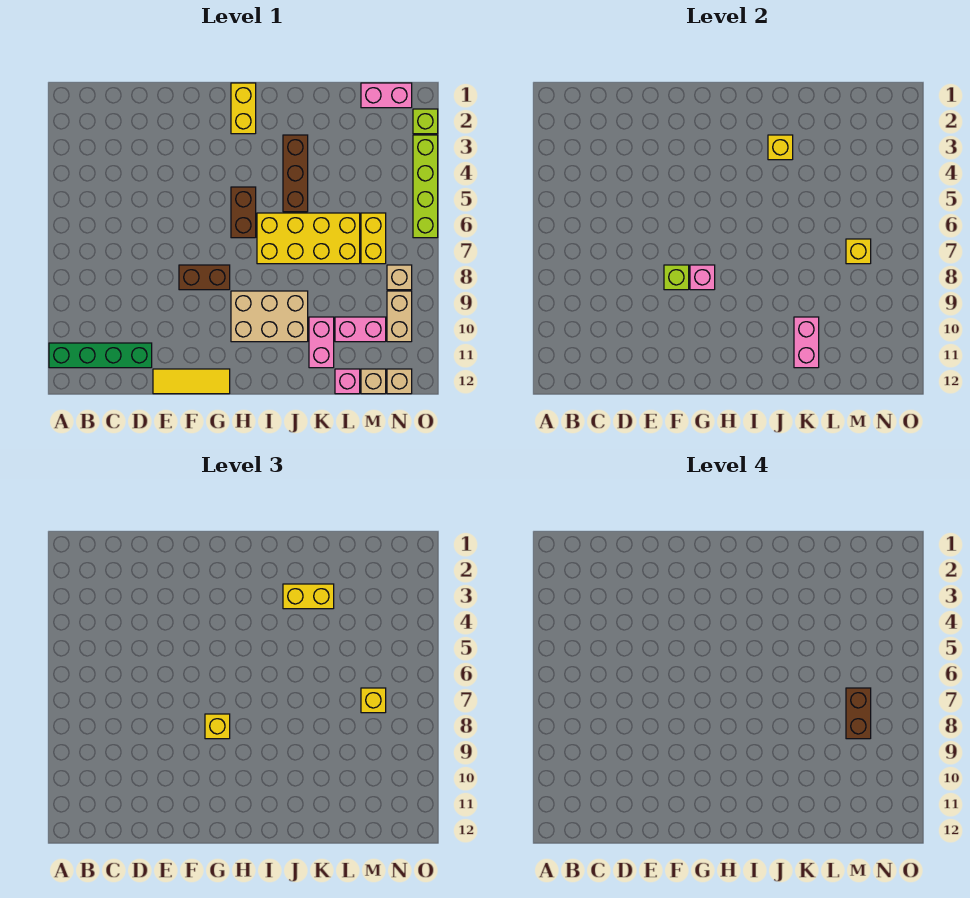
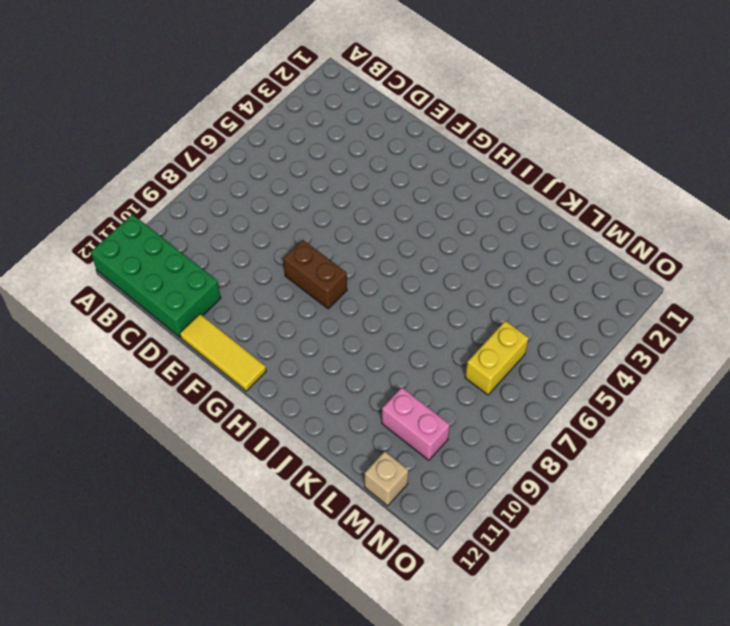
green brick A11:D12 level 1 -> green brick A11:D11 level 1
none -> yellow brick H1:H2 level 1
none -> brown brick H5:H6 level 1
none -> tan brick H9:J10 level 1

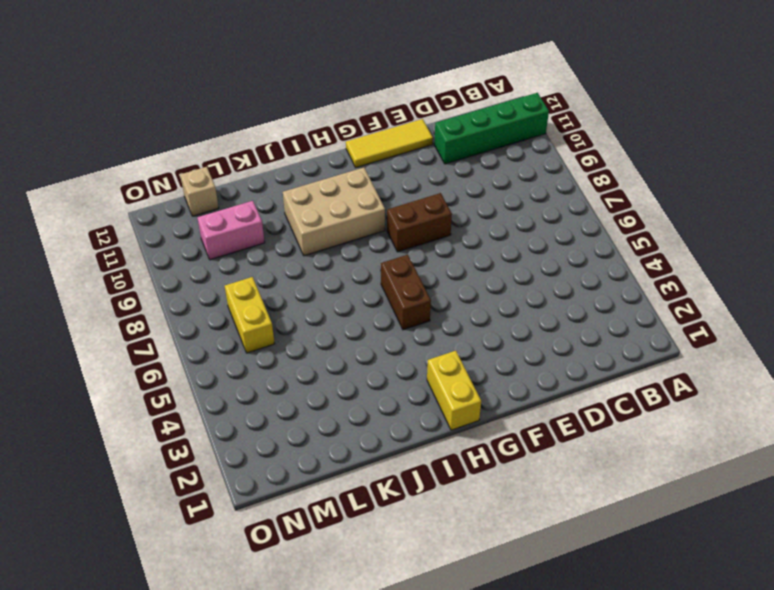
none -> yellow brick I6:L7 level 1
none -> brown brick J3:J5 level 1
none -> pink brick K10:K11 level 1

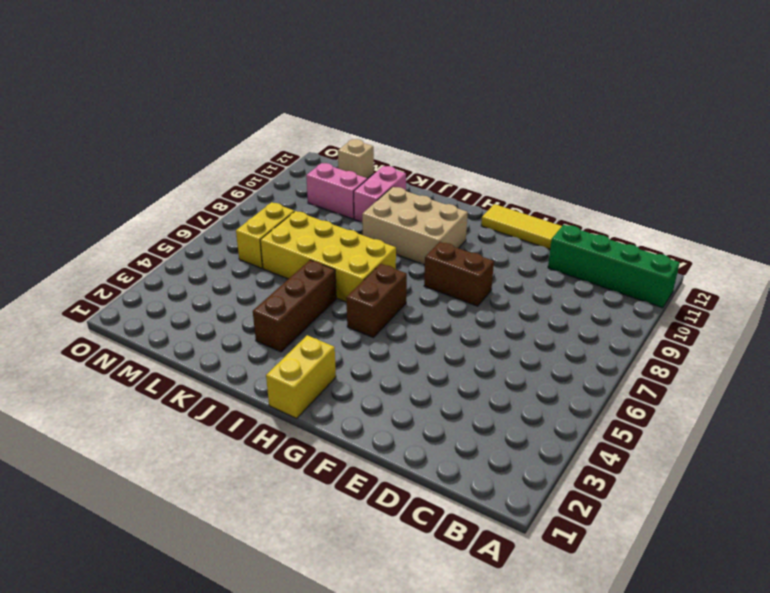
none -> pink brick L12 level 1
none -> pink brick M1:N1 level 1
none -> tan brick N8 level 1

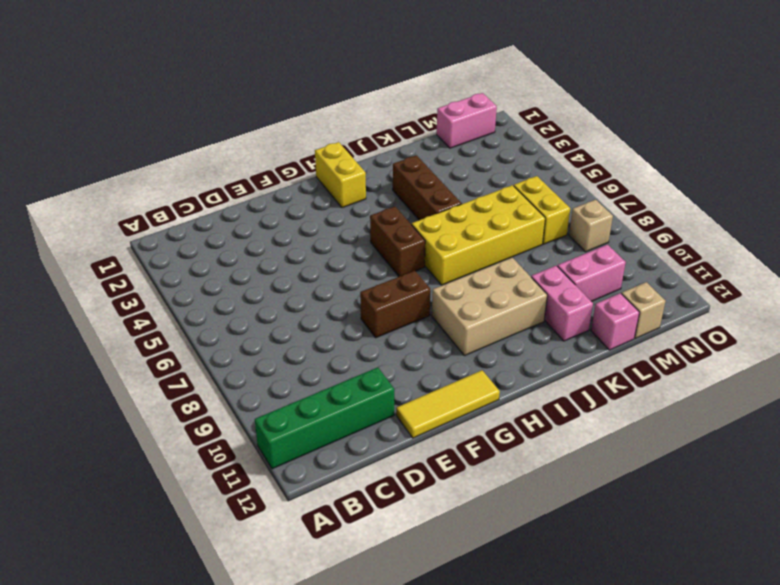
none -> tan brick N9:N10 level 1
none -> tan brick N12 level 1
none -> lime brick O2 level 1

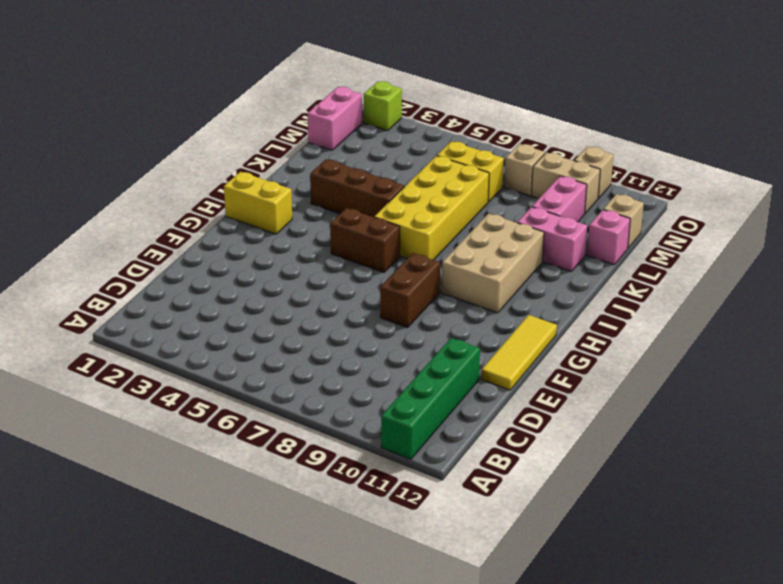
tan brick O10 level 1 -> tan brick N12 level 1
none -> lime brick O3:O6 level 1
none -> lime brick F8 level 2
none -> pink brick G8 level 2

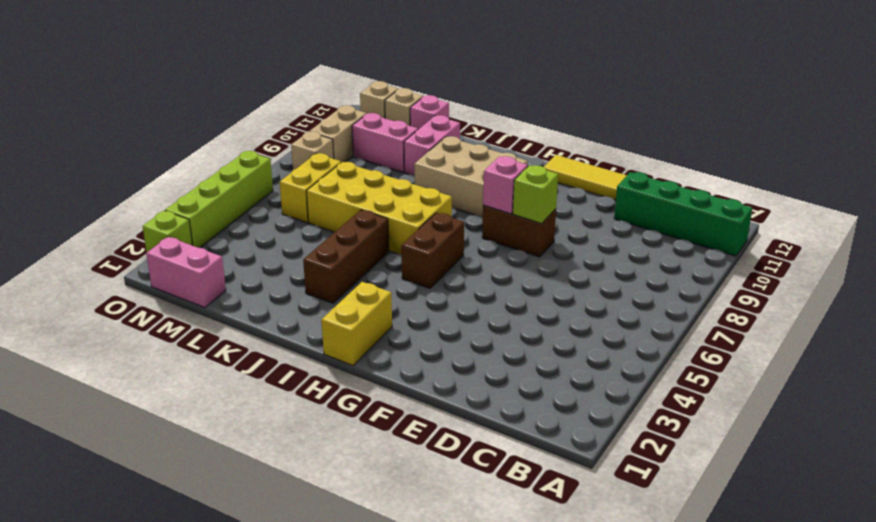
none -> yellow brick J3 level 2
none -> pink brick K10:K11 level 2
none -> yellow brick M7 level 2

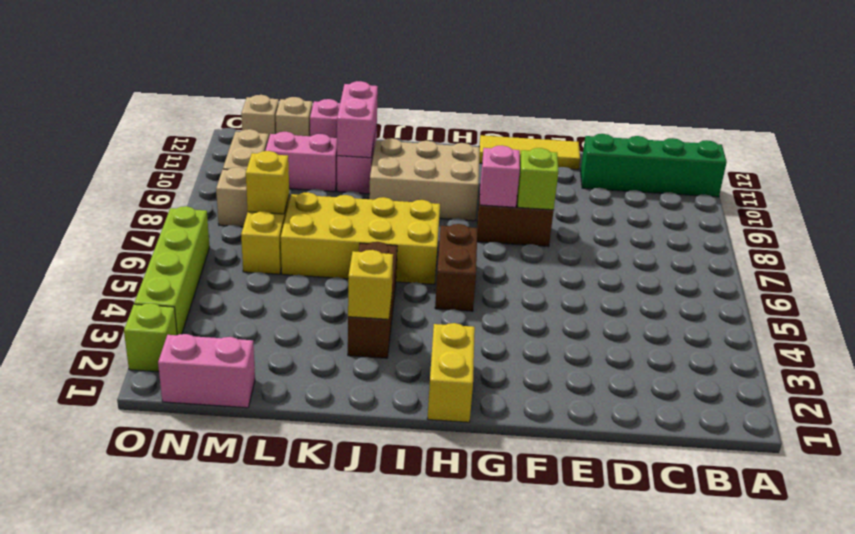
none -> yellow brick G8 level 3
none -> yellow brick J3:K3 level 3
none -> yellow brick M7 level 3

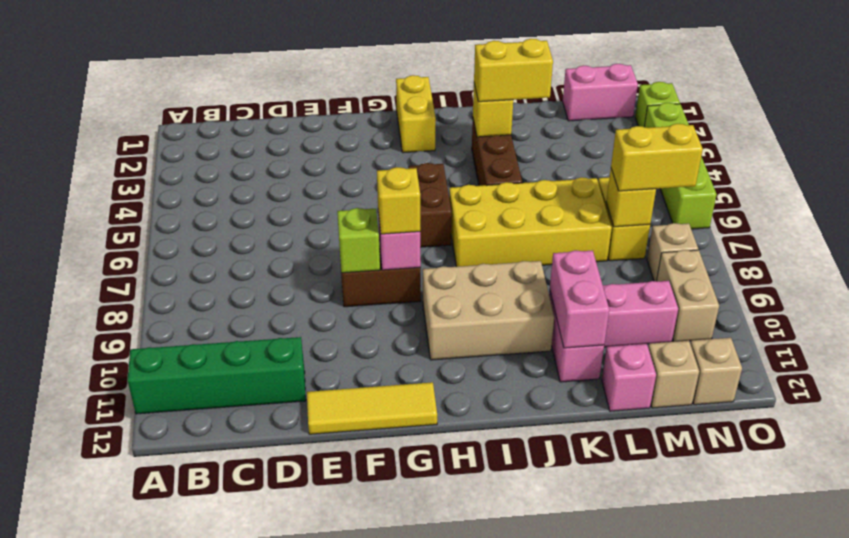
yellow brick M7:N7 level 3 -> yellow brick M7 level 3
none -> brown brick M7:M8 level 4

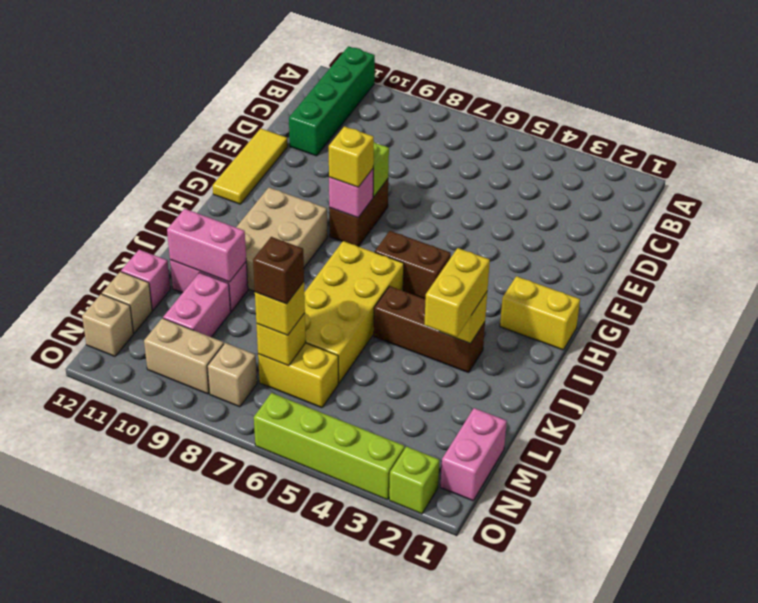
brown brick M7 level 4 -> brown brick M7:M8 level 4

